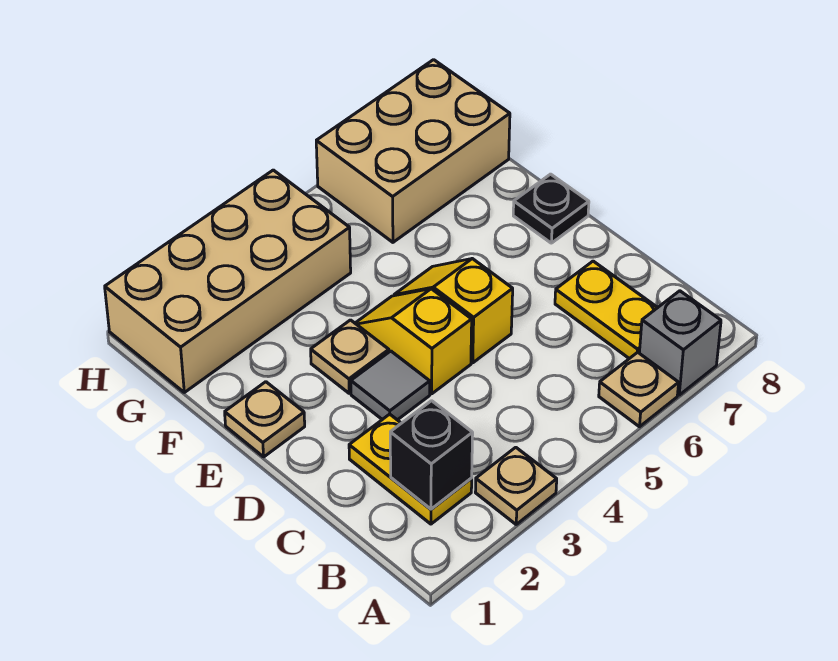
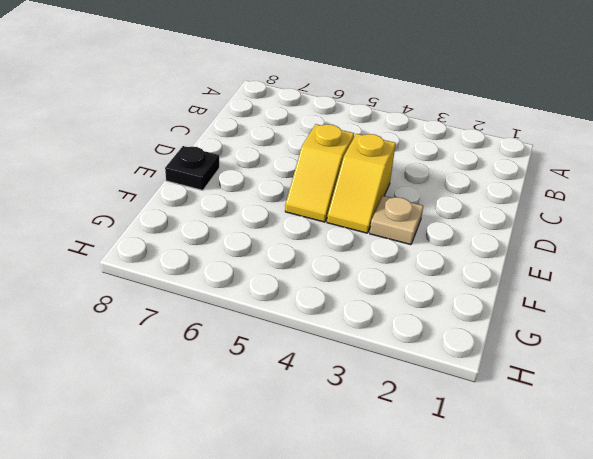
none -> tan plate A3 level 1
none -> tan plate A6 level 1
none -> grey brick A7 level 1

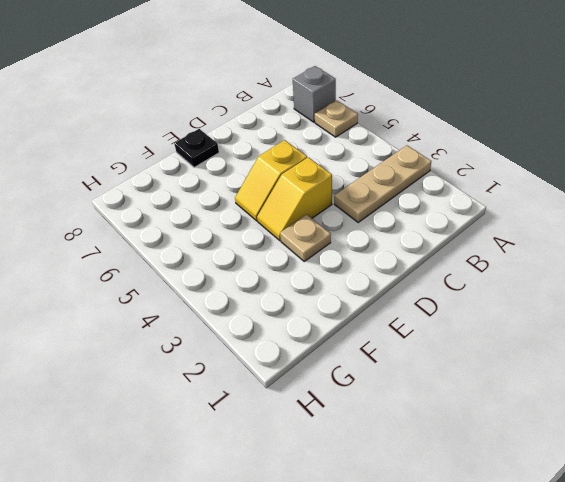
tan plate A3:C3 level 1 -> tan plate A3 level 1
none -> yellow plate B2:C2 level 1
none -> yellow plate B7:C7 level 1
none -> grey tile D3 level 1

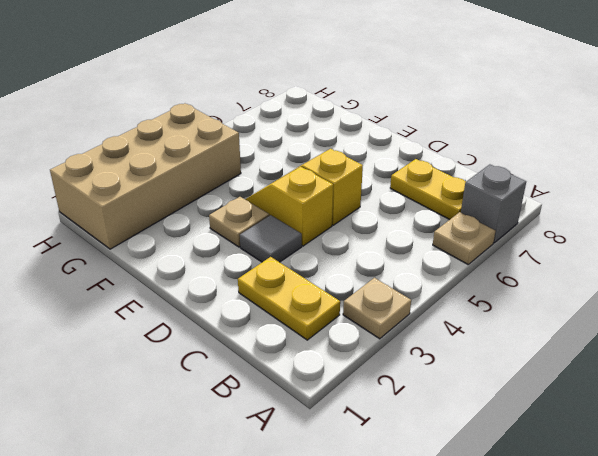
none -> tan plate E1 level 1
none -> black plate E8 level 1
none -> tan brick G6:H8 level 1

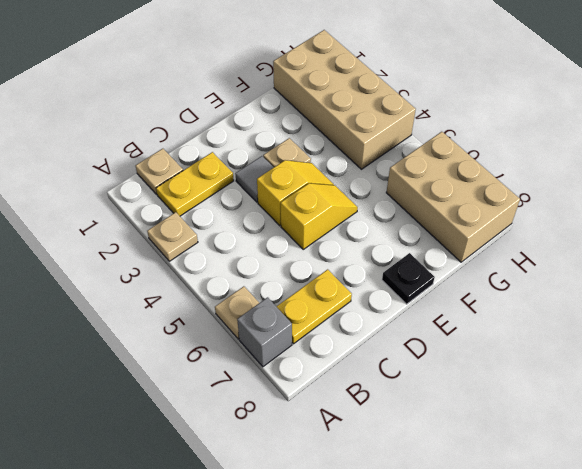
tan plate B1 level 1 -> tan plate E1 level 1
none -> black brick B2 level 2

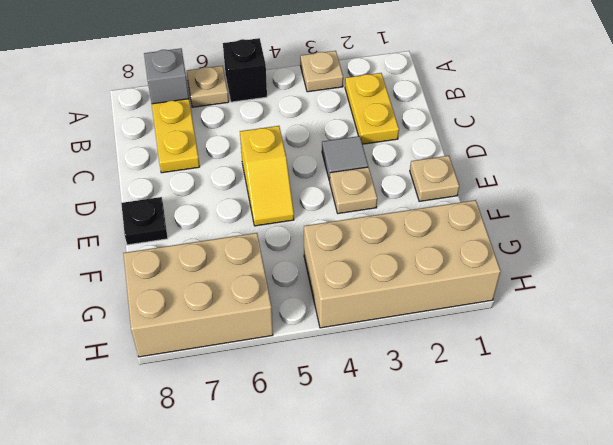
black brick A5 level 1 -> black brick B2 level 2
none -> yellow slope D4:E4 level 1 top D

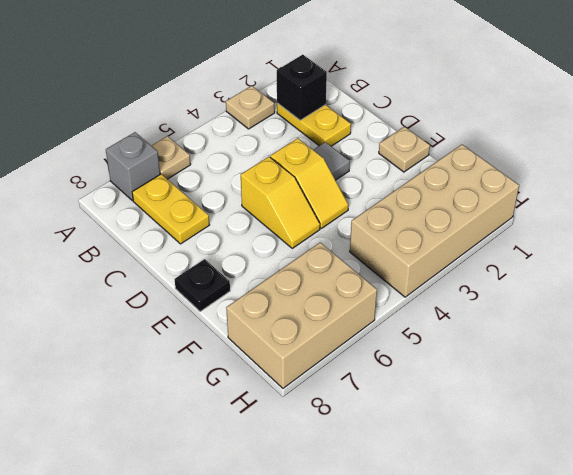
none -> tan plate E3 level 1

